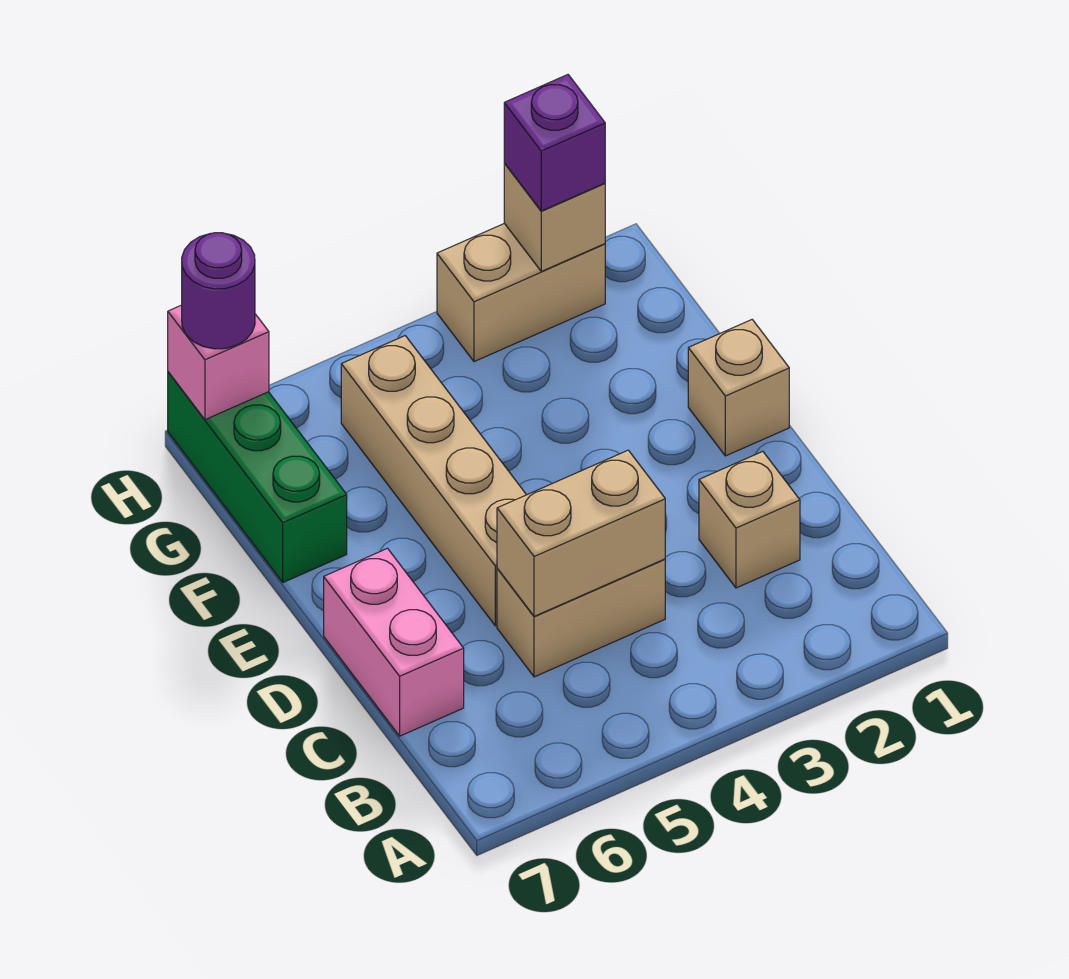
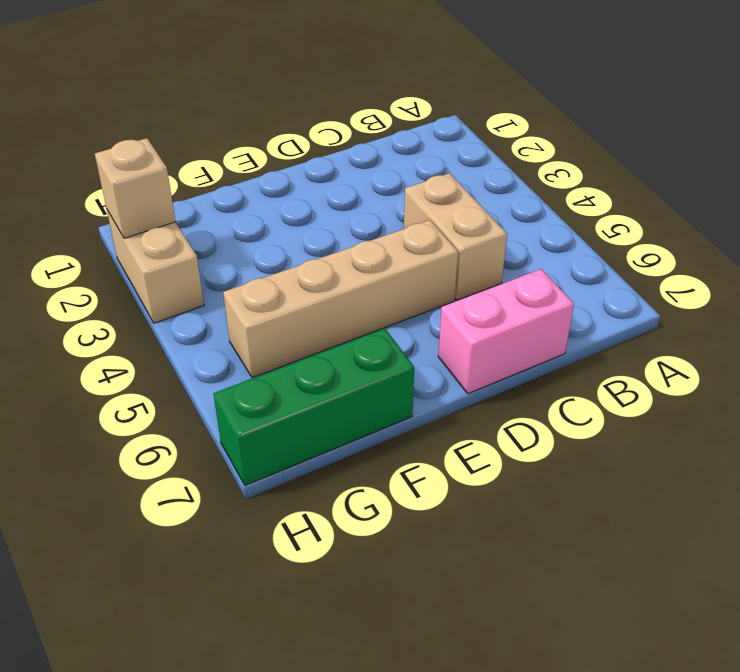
none -> tan brick C2 level 1
none -> tan brick E1 level 1
none -> tan brick C4:C5 level 2

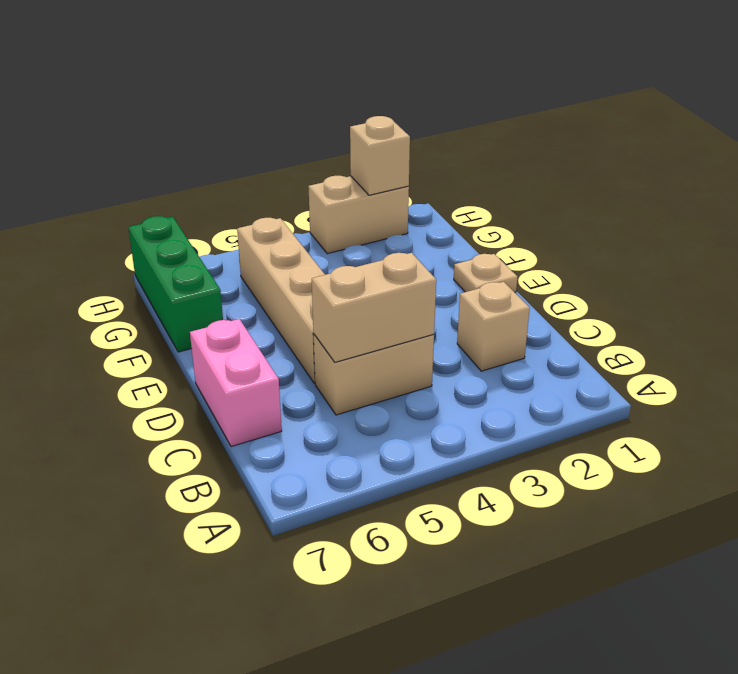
tan plate E1 level 1 -> tan brick E1 level 1
none -> pink brick H7 level 2
none -> purple brick H2 level 3
none -> purple round brick H7 level 3

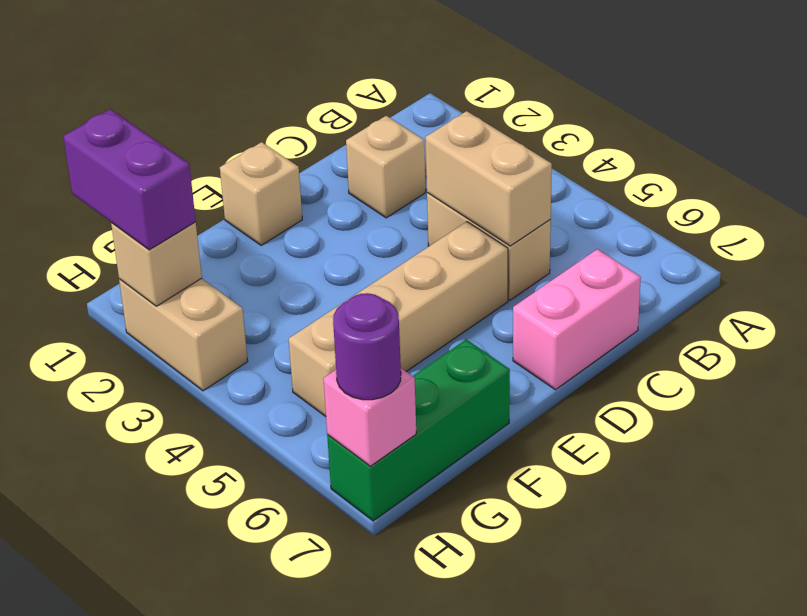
purple brick H1:H2 level 3 -> purple brick H2 level 3

